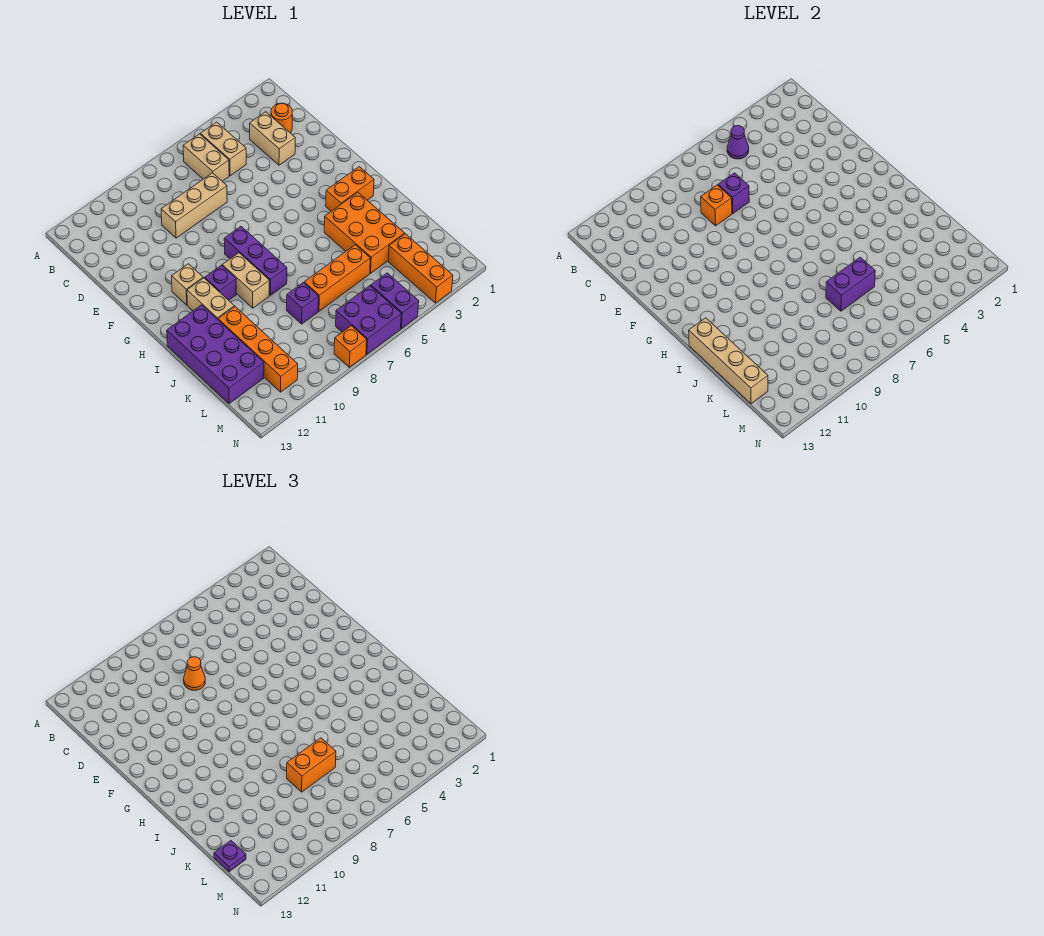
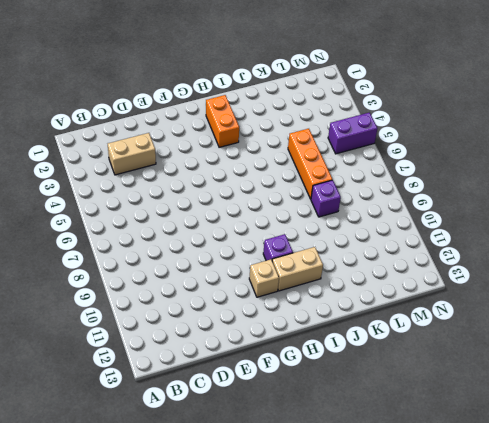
none -> tan brick B5:C5 level 1
none -> tan brick B6:C6 level 1
none -> orange round brick C2 level 1

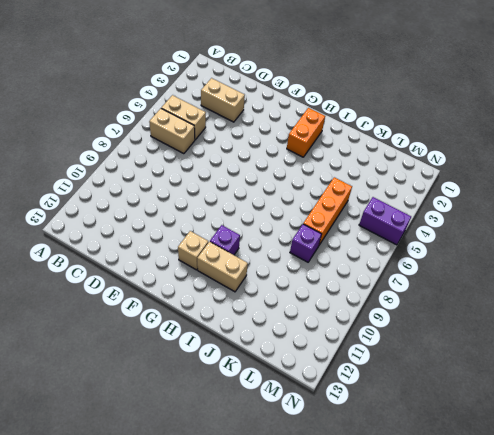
none -> orange round brick C2 level 1
none -> tan brick D7:D9 level 1
none -> purple brick G8:I8 level 1

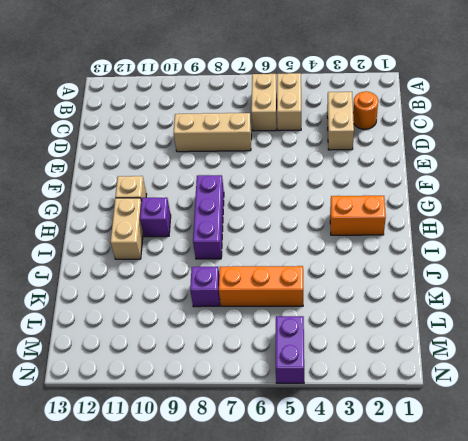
none -> tan brick H9:I9 level 1
none -> orange brick I3:K4 level 1
none -> purple brick I12:L13 level 1

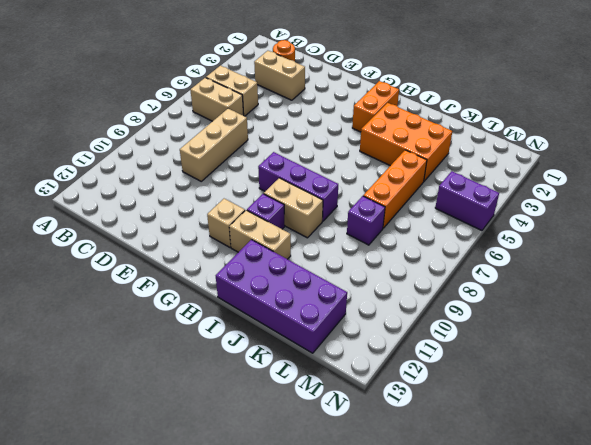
none -> orange brick J11:M11 level 1
none -> orange brick L3:N3 level 1
none -> purple brick M6:N7 level 1

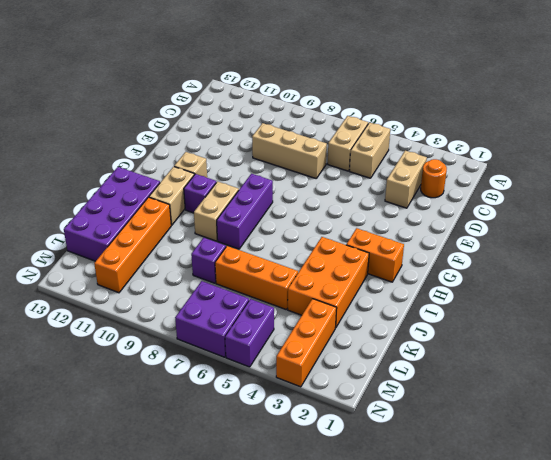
none -> orange brick N8 level 1
none -> purple cone B5 level 2
none -> purple brick D7 level 2

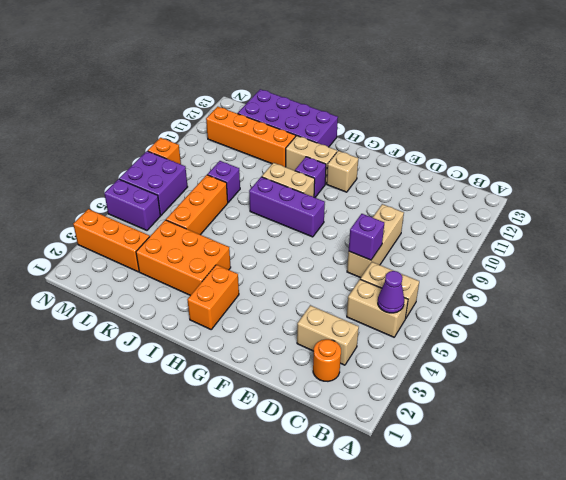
none -> orange brick D8 level 2
none -> tan brick I13:L13 level 2
none -> purple brick K6:K7 level 2

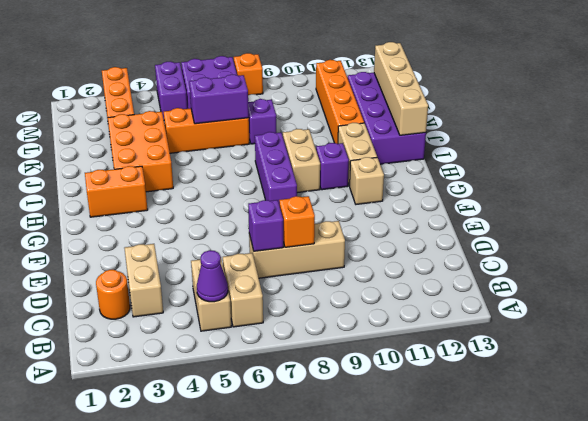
none -> orange cone D8 level 3
none -> orange brick K7:K8 level 3
none -> purple plate L13 level 3

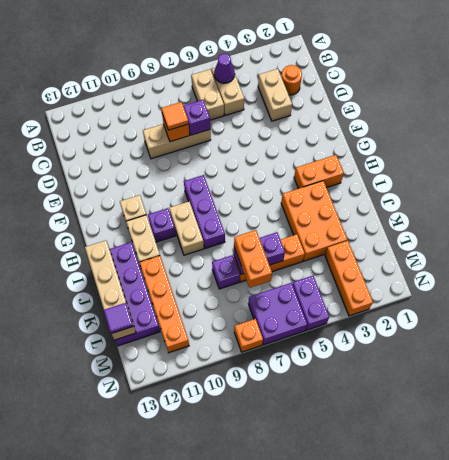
orange tile D8 level 3 -> orange cone D8 level 3
orange brick K7:L7 level 3 -> orange brick K7:K8 level 3
purple tile L13 level 3 -> purple plate L13 level 3

